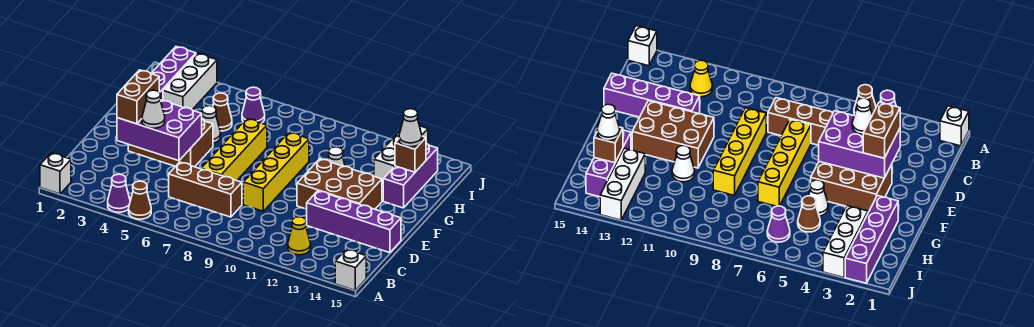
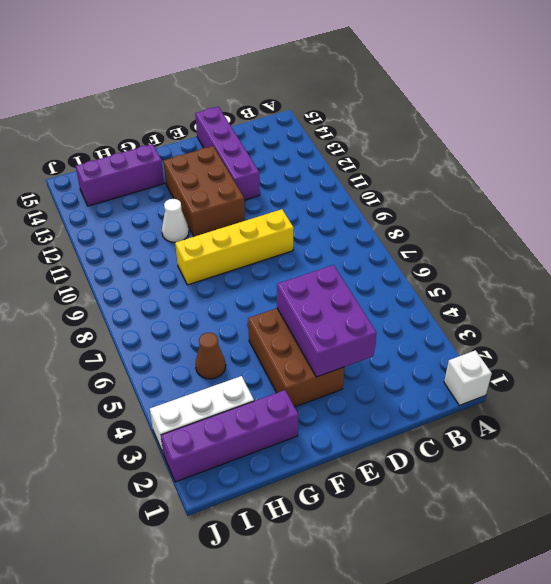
none -> purple cone A4 level 1
none -> brown cone A5 level 1
none -> white brick A15 level 1

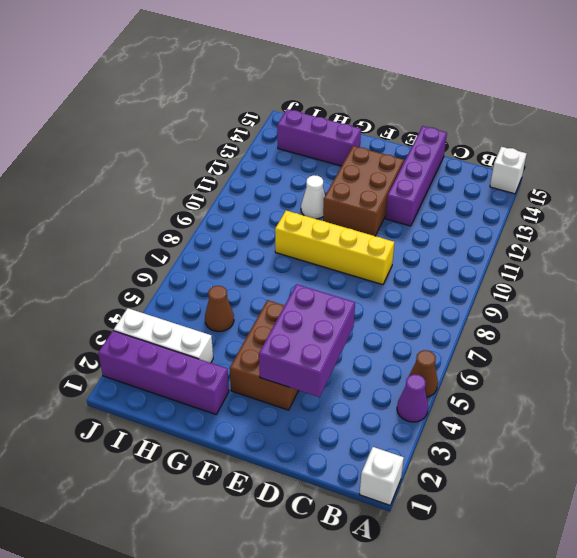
none -> yellow cone B12 level 1
none -> brown brick C6:C8 level 1
none -> yellow brick D7:G7 level 1

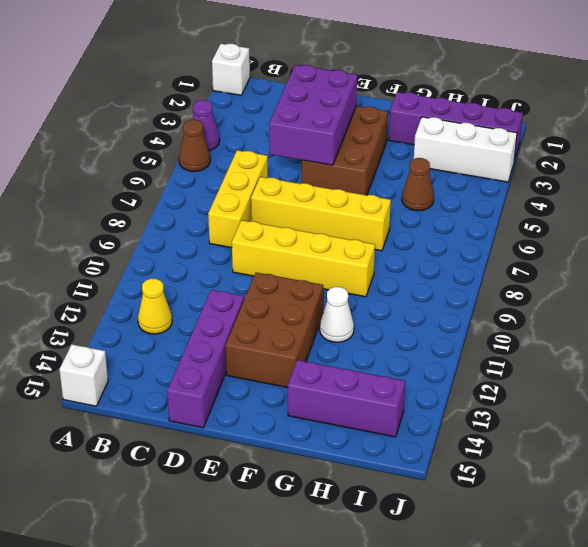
yellow brick C6:C8 level 1 -> brown brick C6:C8 level 1
none -> white cone G5 level 1
none -> white brick H13:J13 level 1
none -> purple cone I6 level 1

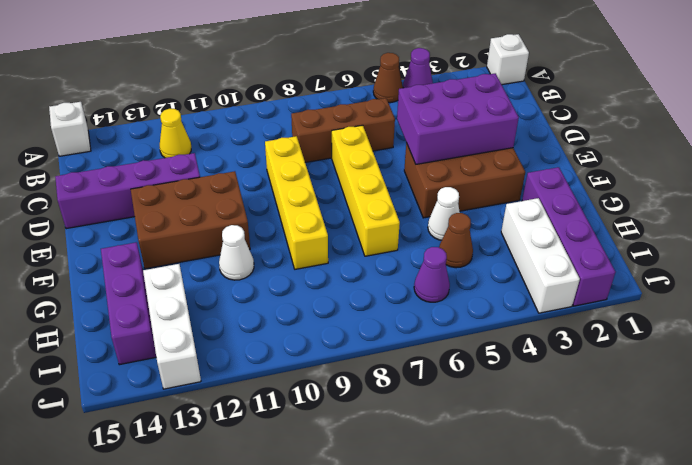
none -> brown brick H14 level 2
none -> brown brick D3:E3 level 3
none -> white cone D4 level 3

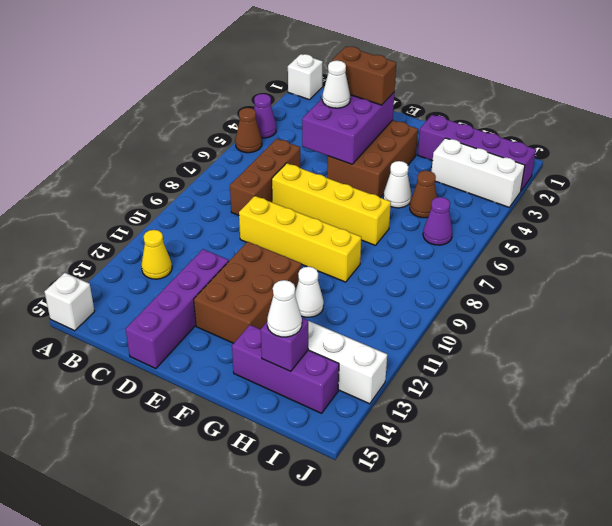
purple brick H14 level 2 -> brown brick H14 level 2

